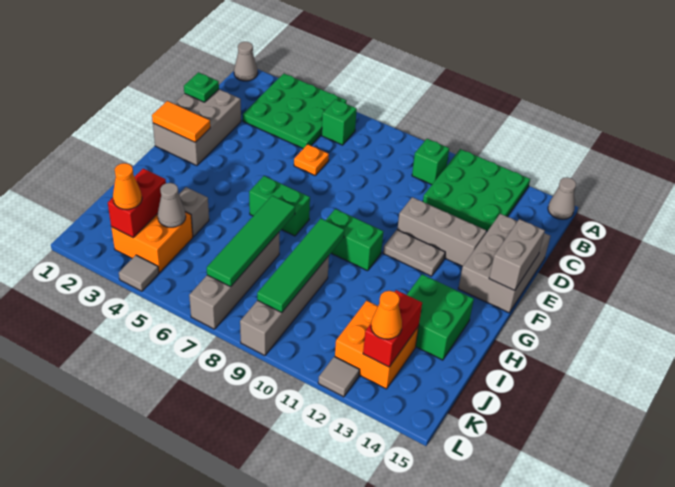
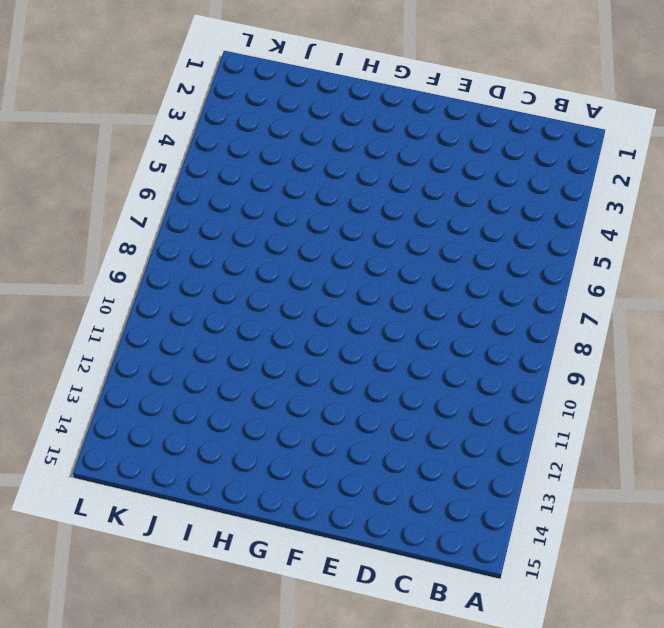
none -> grey cone A1 level 1
none -> green plate A3:C5 level 1
none -> green plate A11:C13 level 1
none -> grey cone A15 level 1

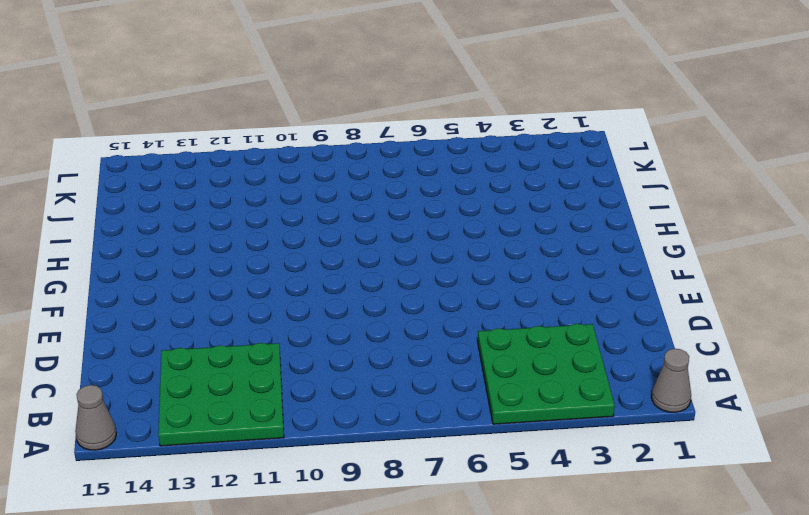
none -> green brick B6 level 1
none -> green brick B10 level 1
none -> grey brick D1:F2 level 1
none -> orange plate D6 level 1

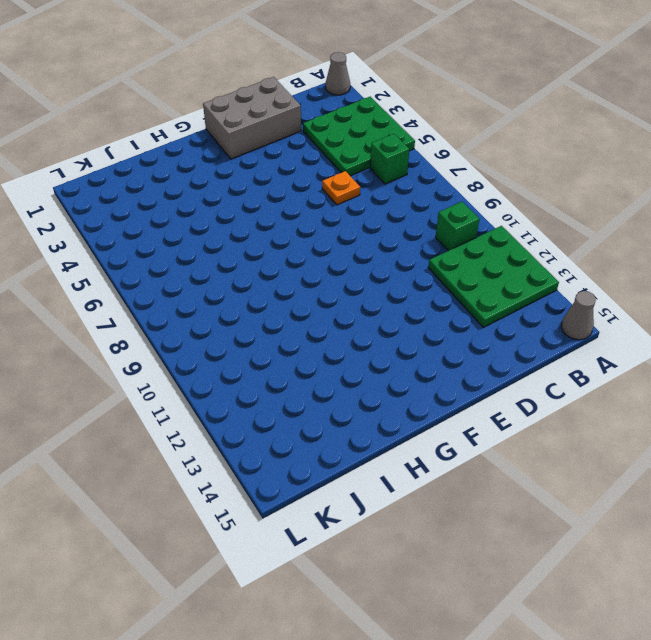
none -> grey brick D14:F15 level 1
none -> grey brick E11:E13 level 1
none -> grey plate F11:F12 level 1
none -> green brick G6:G7 level 1

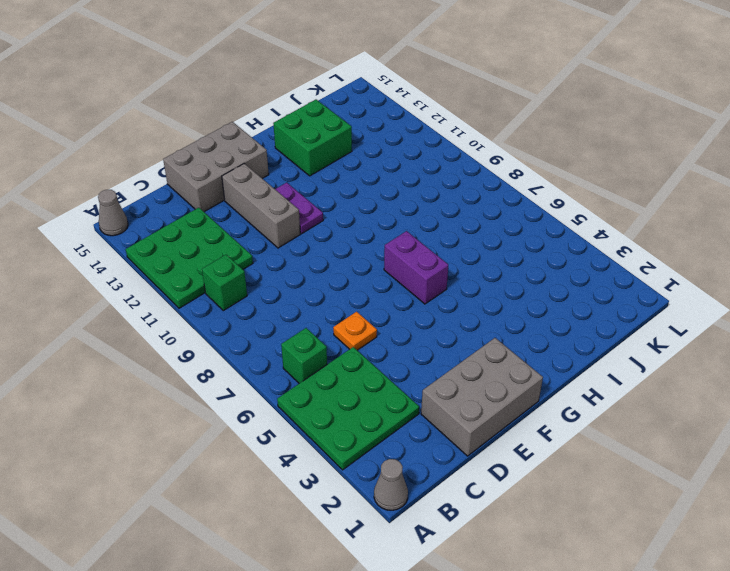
purple plate F11:F12 level 1 -> grey plate F11:F12 level 1
purple brick G6:G7 level 1 -> green brick G6:G7 level 1
none -> green brick G9:G10 level 1
none -> grey brick I4 level 1
none -> grey brick I7:L7 level 1
none -> grey brick I9:L9 level 1

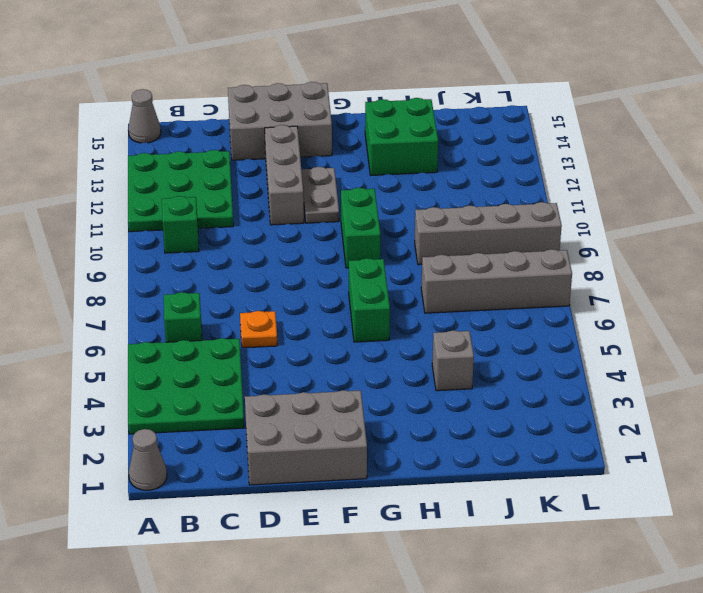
none -> orange brick J3:K4 level 1
none -> orange brick J12:K13 level 1
none -> grey tile L4 level 1
none -> grey tile L12 level 1

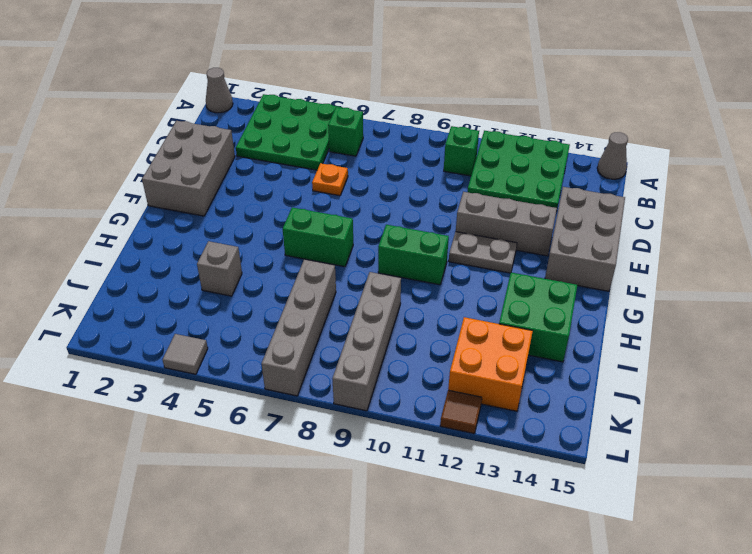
brown tile L12 level 1 -> grey tile L12 level 1
none -> orange brick J3:K4 level 1
none -> green plate D1 level 2
none -> grey brick E15:F15 level 2
none -> orange tile F1:F2 level 2

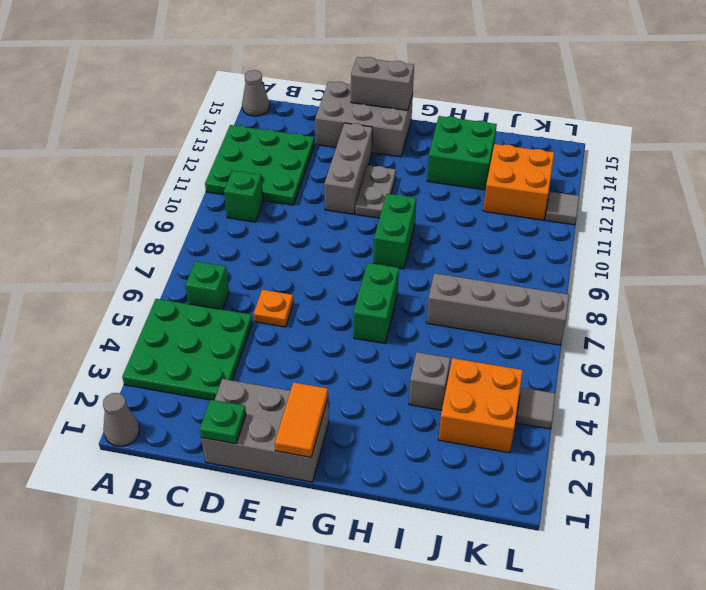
none -> grey brick I9:L9 level 1
none -> green tile H7:K7 level 2
none -> green tile H9:K9 level 2
none -> red brick J3:K3 level 2

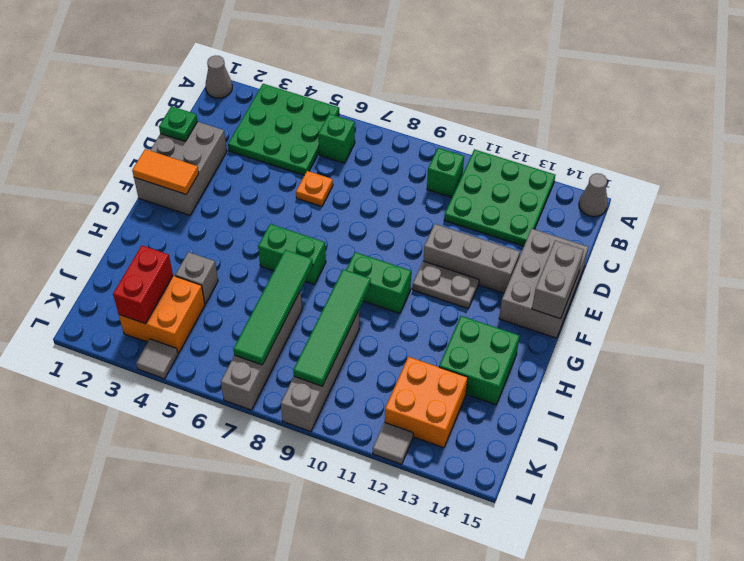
none -> grey cone J4 level 2
none -> red brick J13:K13 level 2
none -> orange cone K3 level 3
none -> orange cone K13 level 3

